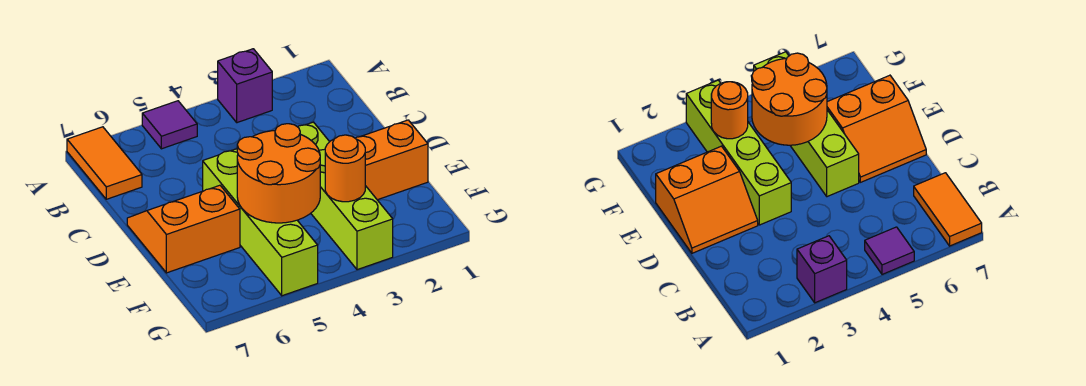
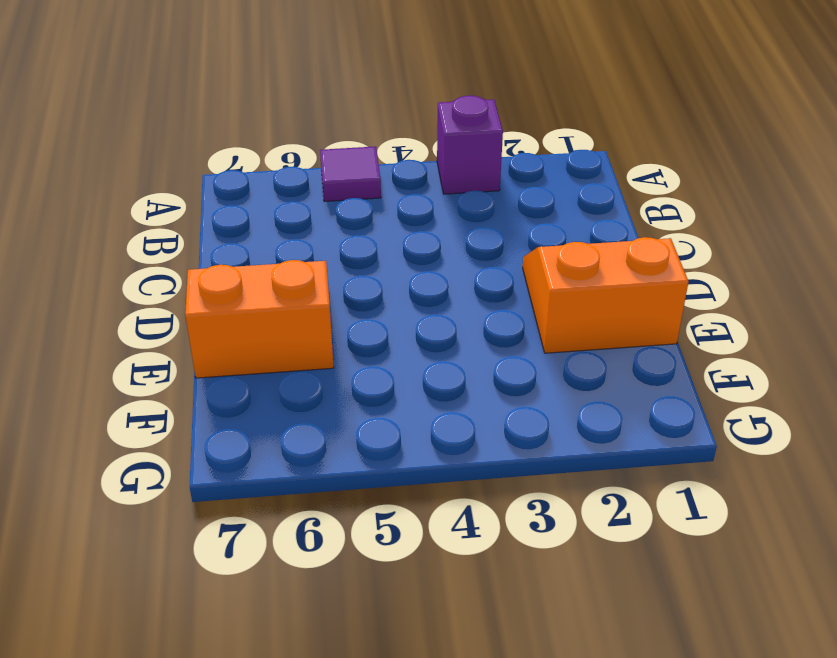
none -> orange tile A7:B7 level 1
none -> lime brick D3:G3 level 1

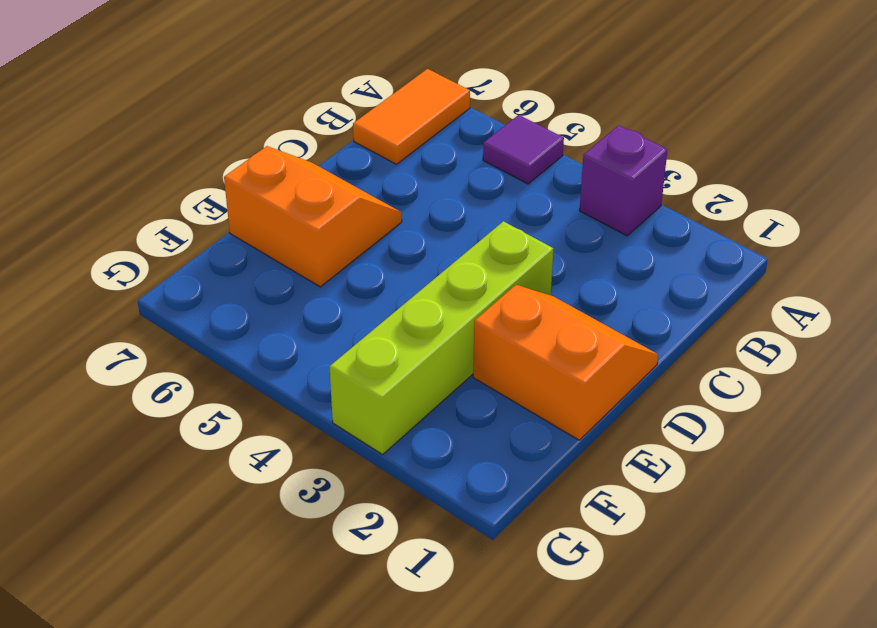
none -> lime brick D5:G5 level 1
none -> orange round brick E4:F5 level 2

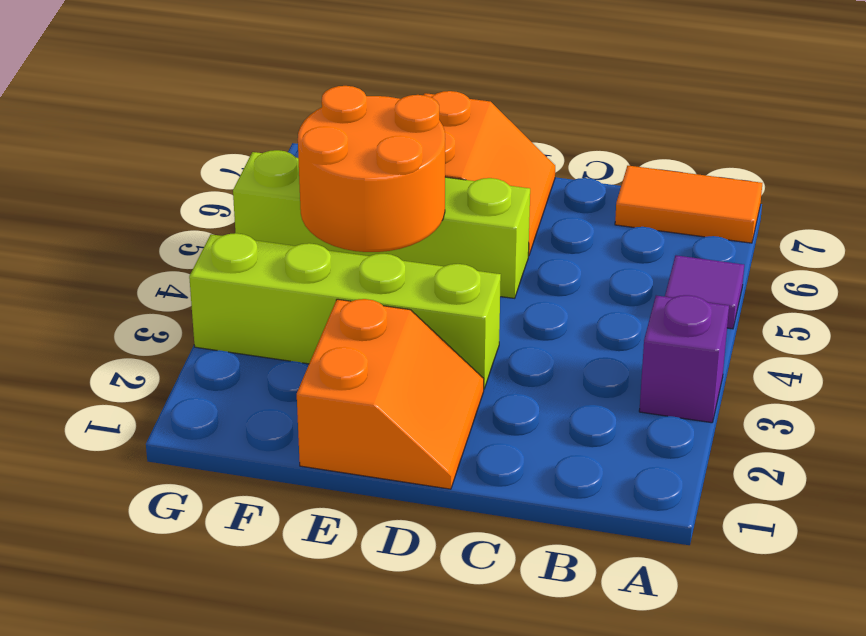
none -> orange round brick F3 level 2

